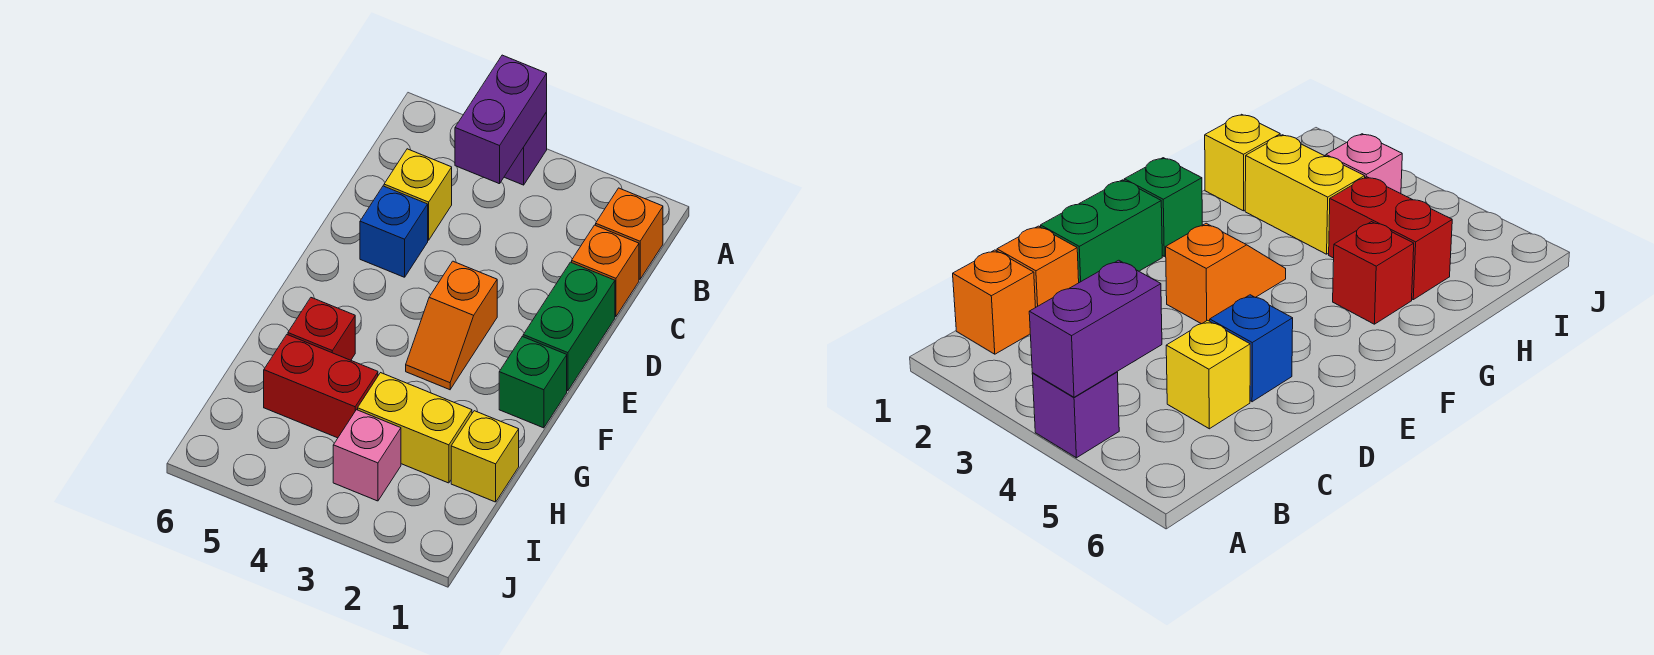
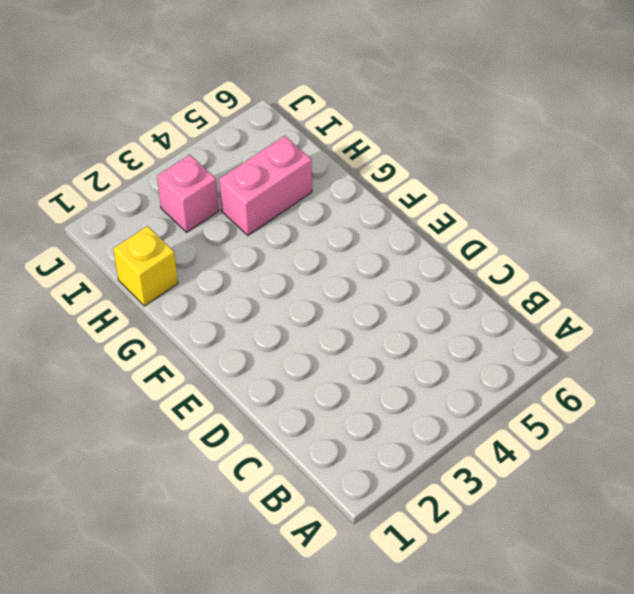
pink brick H4:H5 level 1 -> red brick H4:H5 level 1
none -> purple brick A4 level 1
none -> orange brick B1 level 1
none -> orange brick C1 level 1

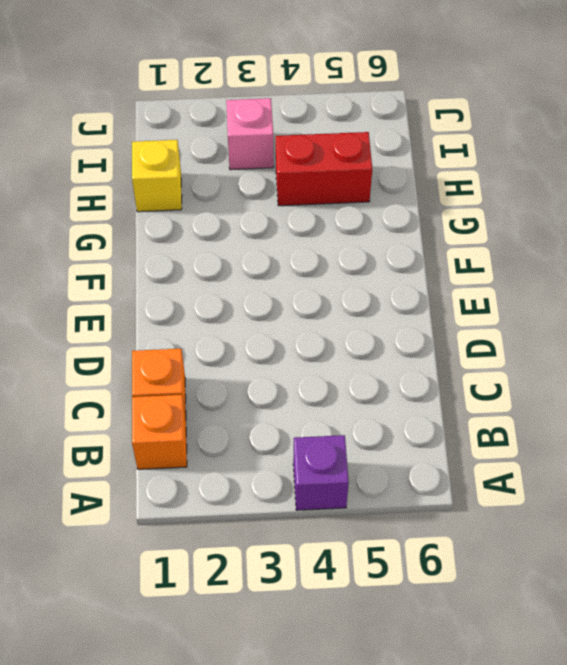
none -> yellow brick C5 level 1
none -> green brick D1:E1 level 1
none -> blue brick D5 level 1

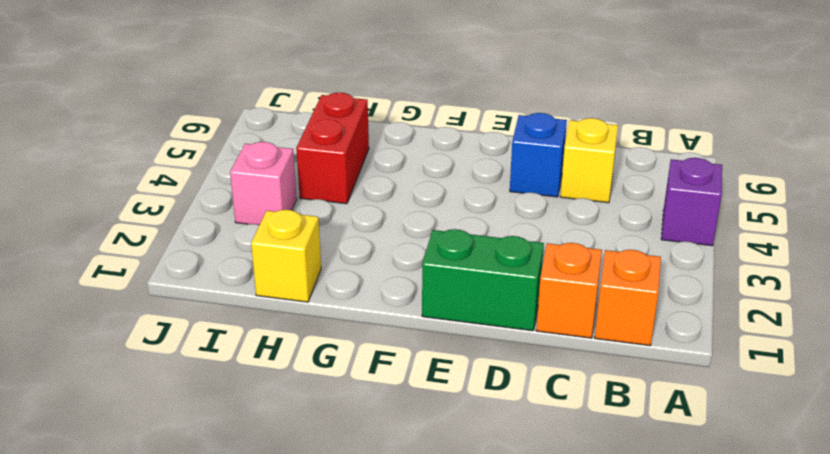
none -> orange slope E3:F3 level 1 top E
none -> green brick F1 level 1
none -> red brick G5 level 1

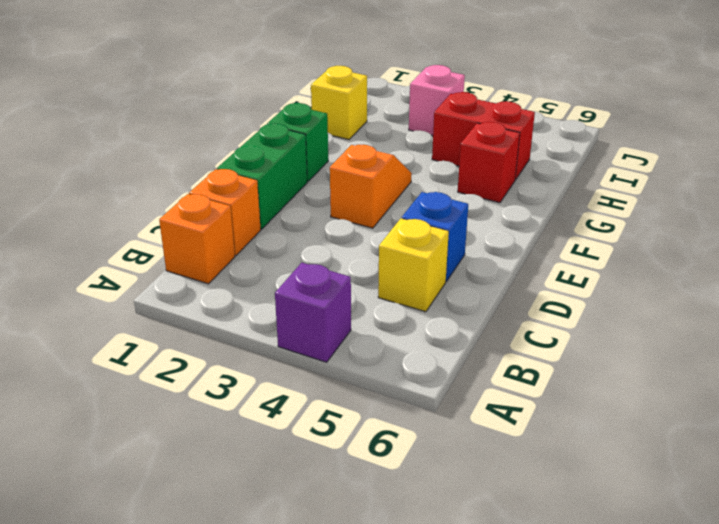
none -> yellow brick H2:H3 level 1
none -> purple brick A4:B4 level 2

